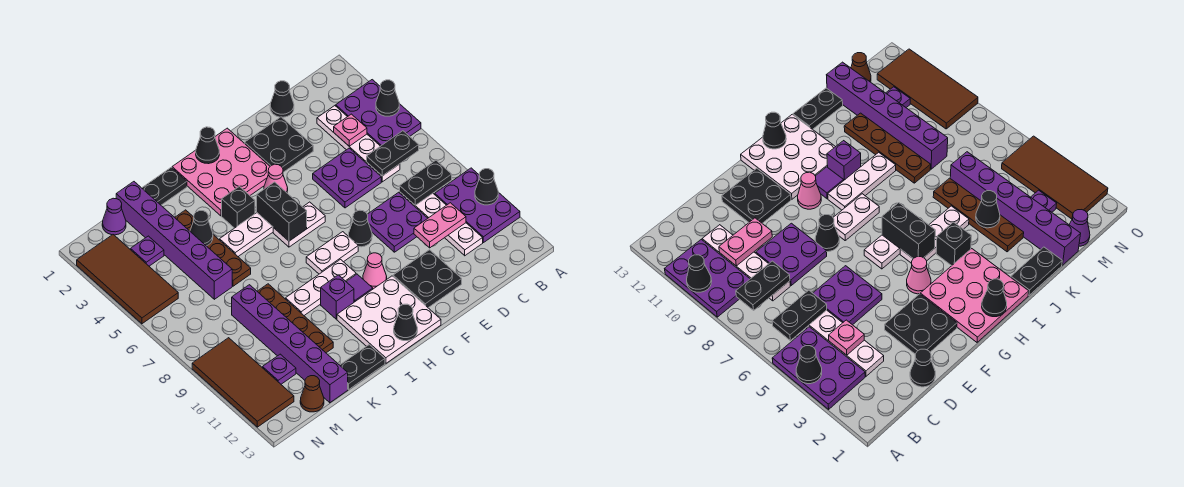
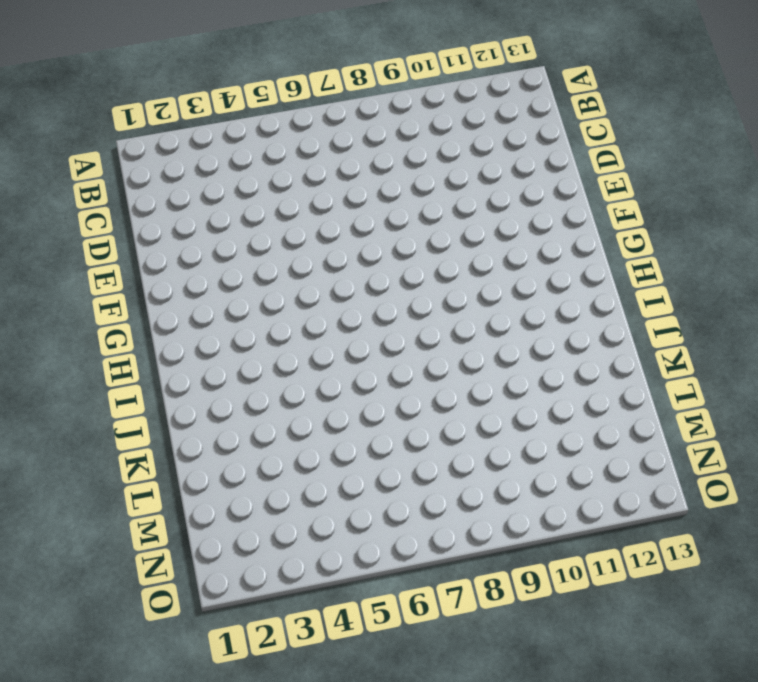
none -> purple plate A3:B5 level 1
none -> purple plate A9:B11 level 1
none -> white plate C3:C6 level 1
none -> white plate C8:C11 level 1

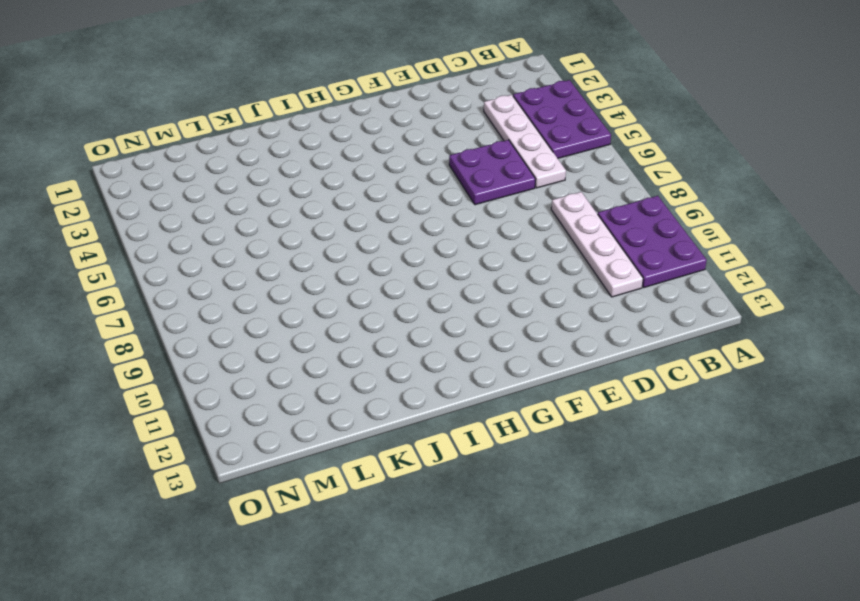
none -> black cone D1 level 1
none -> purple plate D8:E9 level 1
none -> black plate E2:F3 level 1
none -> black plate E11:F12 level 1

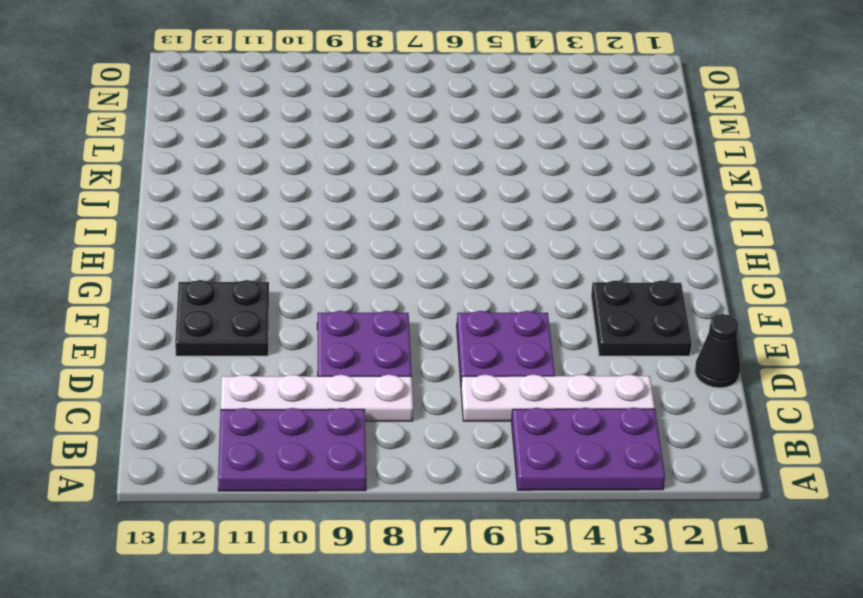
none -> black cone F8 level 1
none -> pink plate G1:I3 level 1
none -> pink cone G4 level 1
none -> white plate G6:H6 level 1

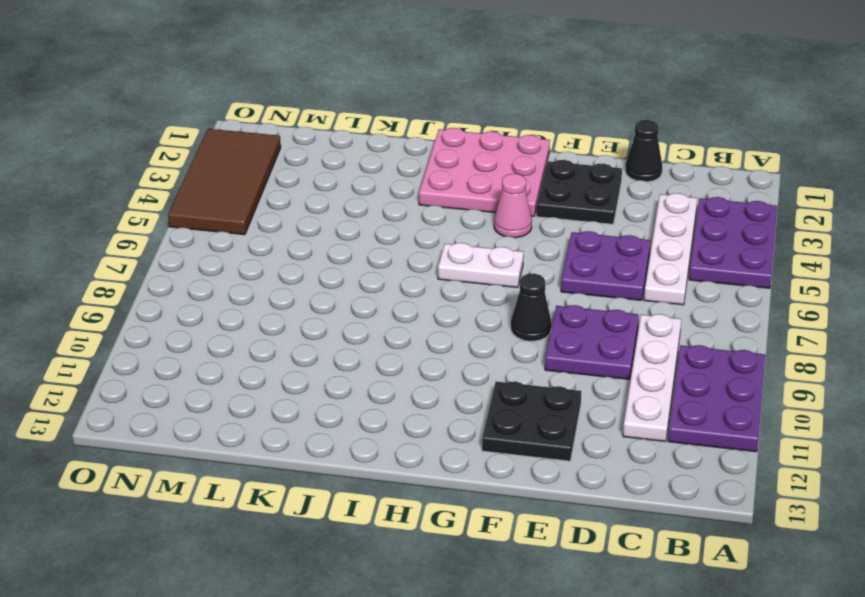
none -> white plate G8:H8 level 1
none -> pink cone G10 level 1
none -> white plate G11:I13 level 1
none -> white plate H5:J5 level 1

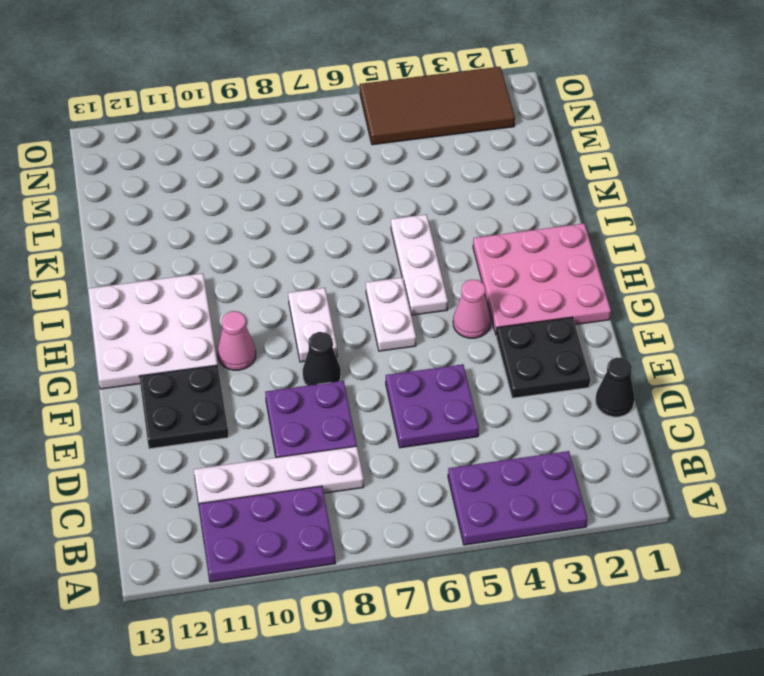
none -> white plate C3:C6 level 1
none -> white plate H9:J9 level 1
none -> purple tile H10 level 1
none -> black brick I4 level 1

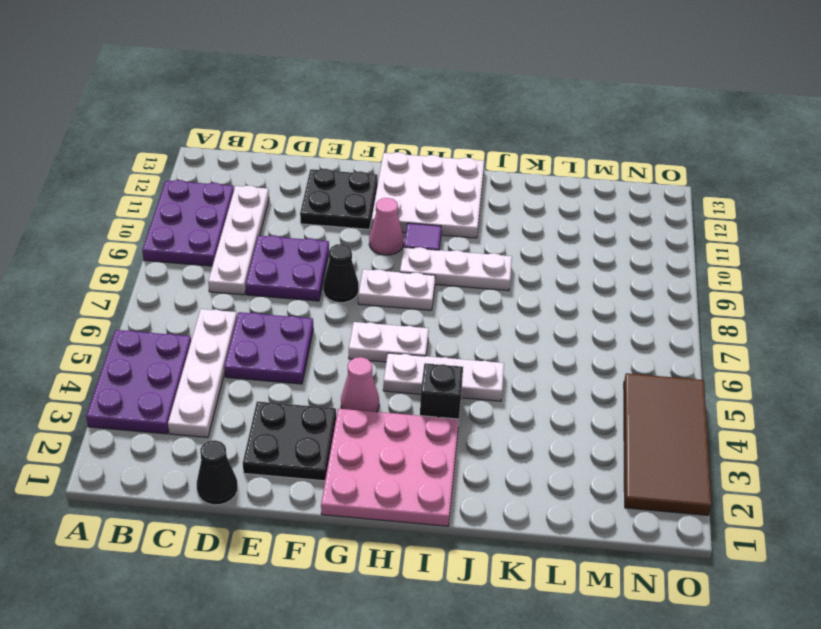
none -> purple brick I10 level 1
none -> black plate J1:K1 level 1
none -> black plate J13:K13 level 1
none -> brown plate K3:K6 level 1

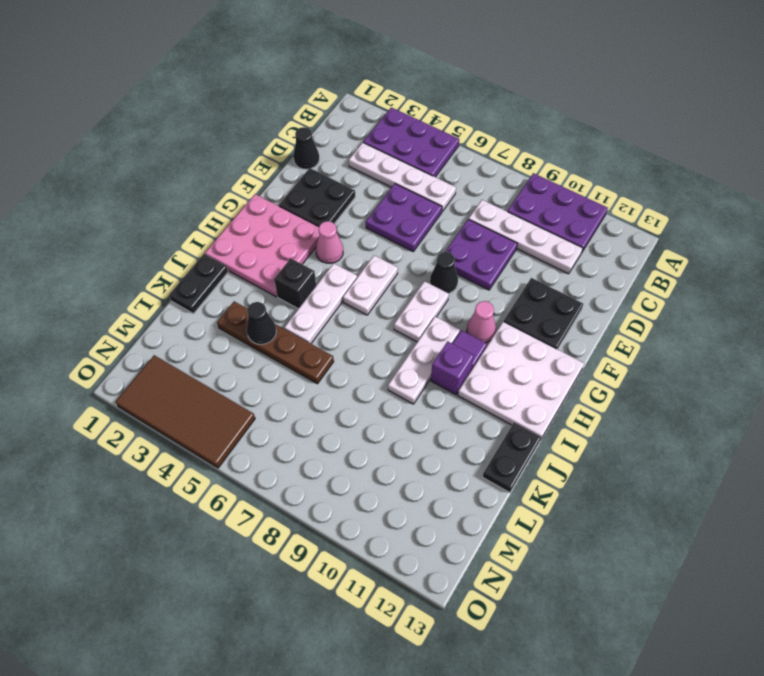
none -> brown plate K8:K11 level 1
none -> purple brick L1:L6 level 1
none -> purple brick L8:L13 level 1
none -> purple cone M1 level 1

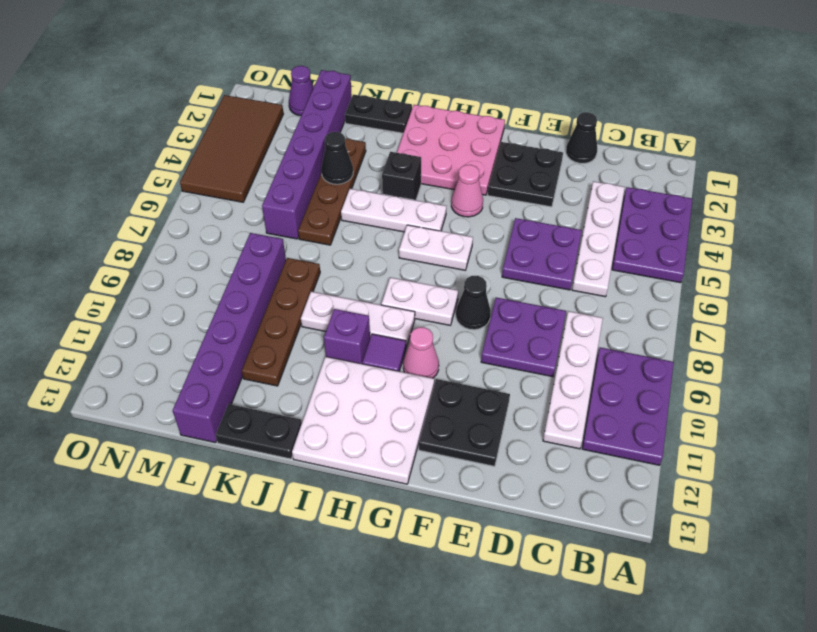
none -> purple plate M3 level 1
none -> purple plate M11 level 1
none -> brown cone M13 level 1
none -> brown tile N9:O12 level 1

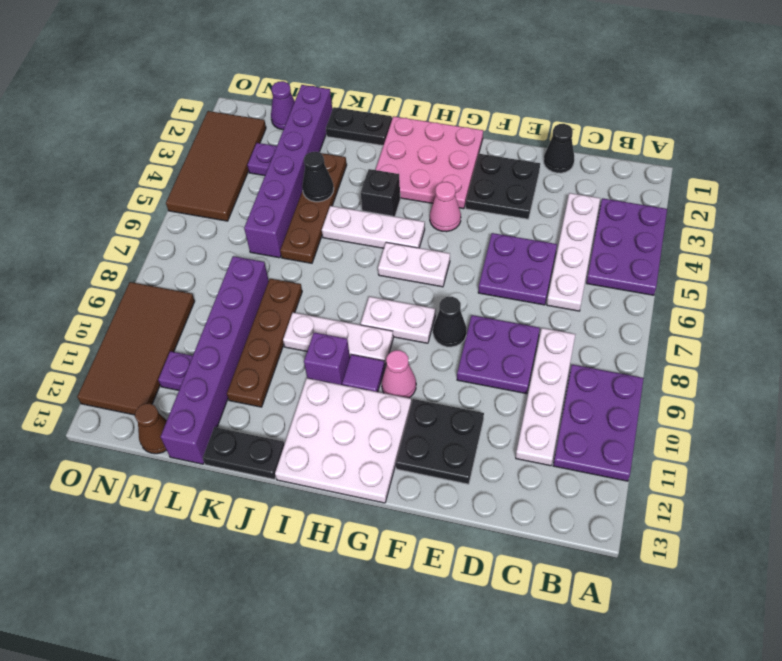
none -> black cone A4 level 2
none -> black cone A10 level 2
none -> black plate B6:C6 level 2
none -> black plate B8:C8 level 2

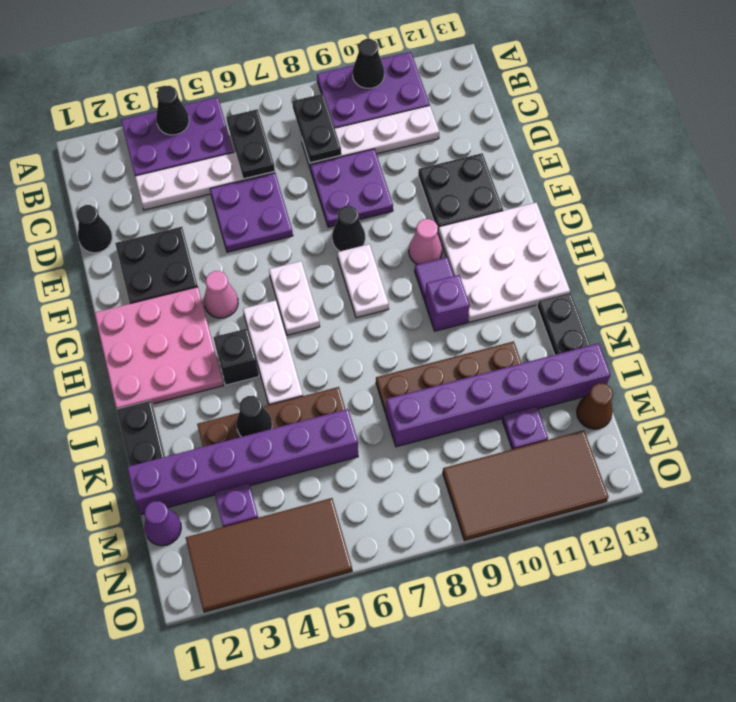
none -> white plate H9:J9 level 1
none -> pink plate C4 level 2
none -> pink plate C10:D10 level 2
none -> black cone H1 level 2

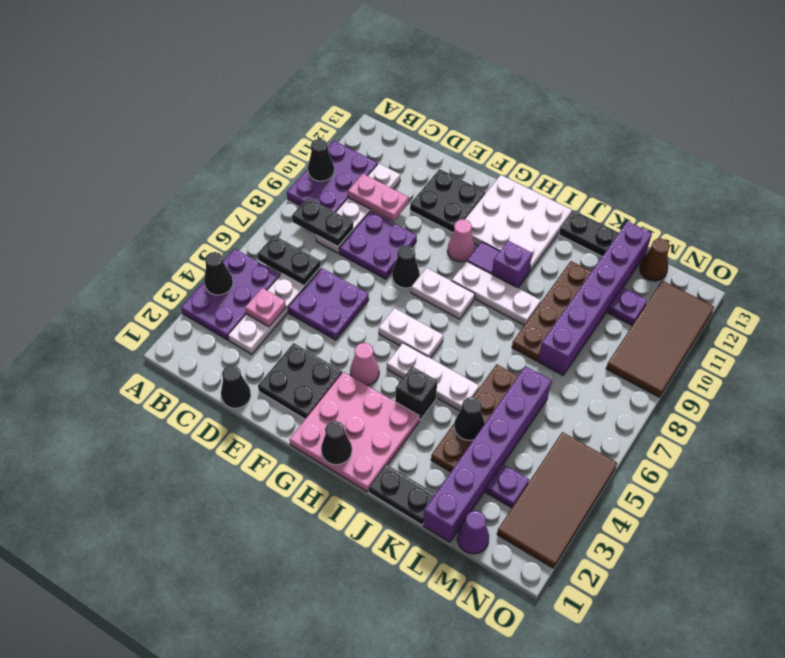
none -> black brick H5:H6 level 2
none -> black cone H13 level 2

